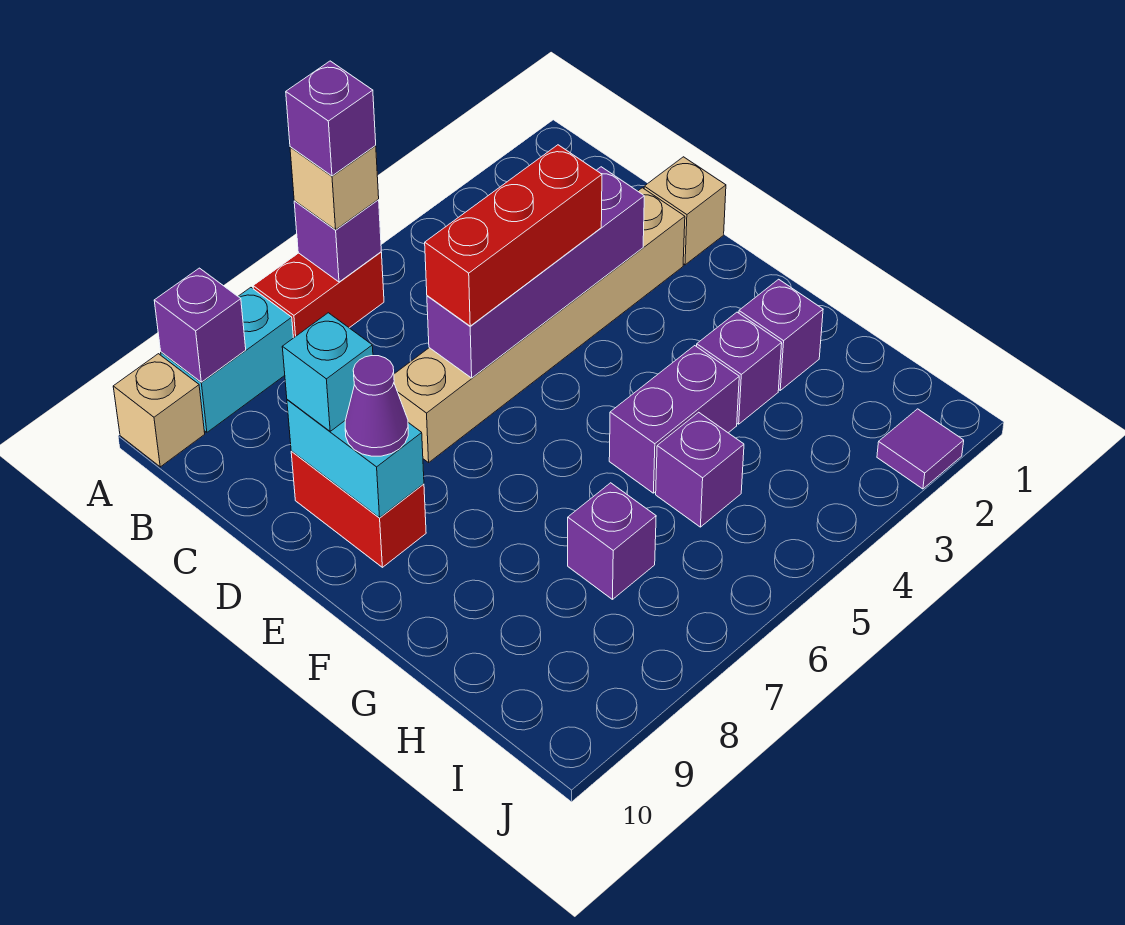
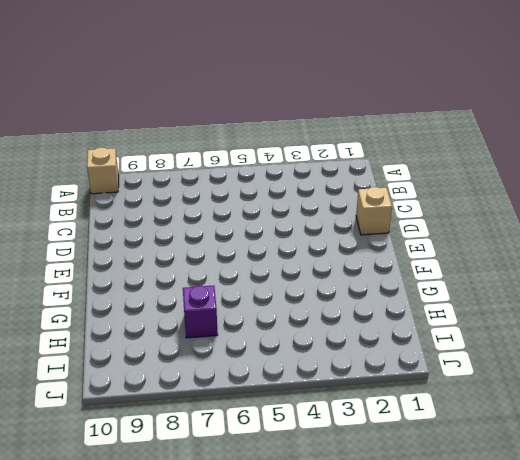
none -> red brick A6:A7 level 1
none -> cyan brick A8:A9 level 1
none -> tan brick D2:D7 level 1

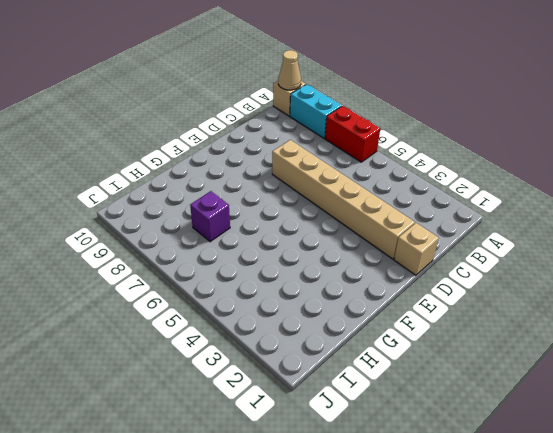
tan cone A10 level 2 -> none
none -> red brick D9:E9 level 1
none -> purple brick G2 level 1
none -> purple brick G3 level 1

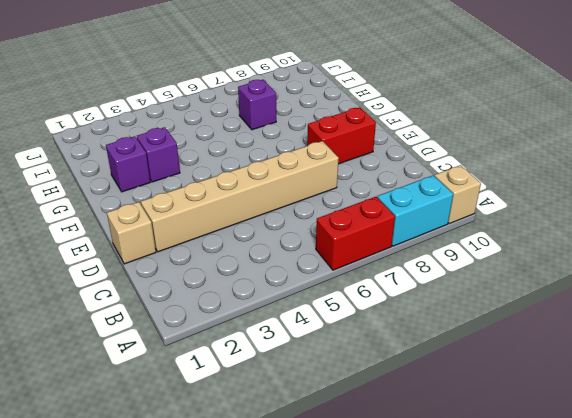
red brick E8:E9 level 1 -> red brick D9:E9 level 1
none -> purple brick G4:G5 level 1
none -> purple brick H5 level 1
none -> purple tile J2 level 1

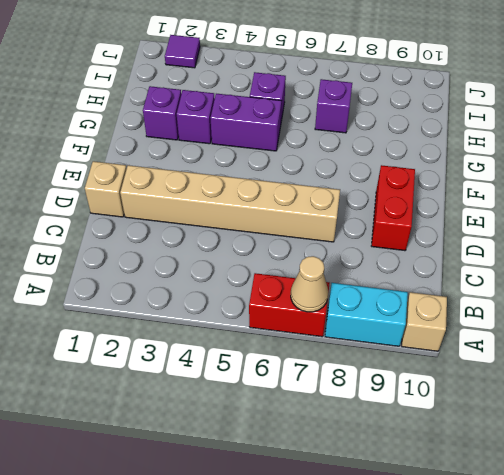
tan cone A7 level 2 -> none
none -> purple brick A6 level 2
none -> purple brick A9 level 2
none -> purple brick D3:D6 level 2

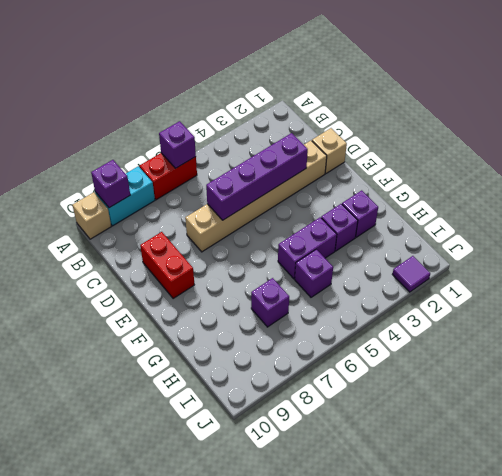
none -> cyan brick D9:E9 level 2
none -> tan brick A6 level 3
none -> red brick D4:D6 level 3

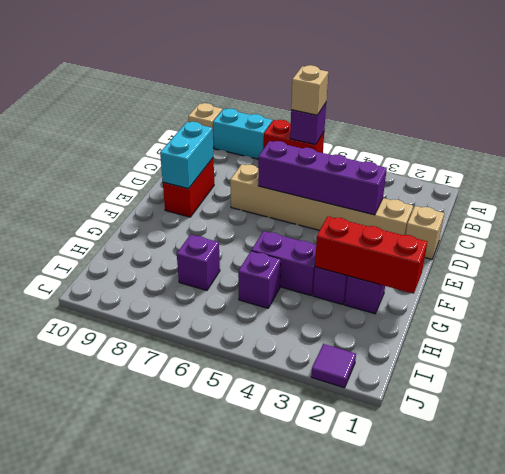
red brick G1:G3 level 2 -> red brick D4:D6 level 3
none -> purple brick A9 level 2
none -> cyan brick D9 level 3
none -> purple cone E9 level 3

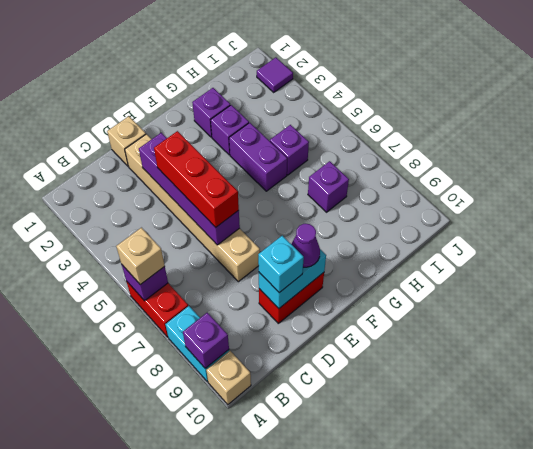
none -> purple brick A6 level 4

